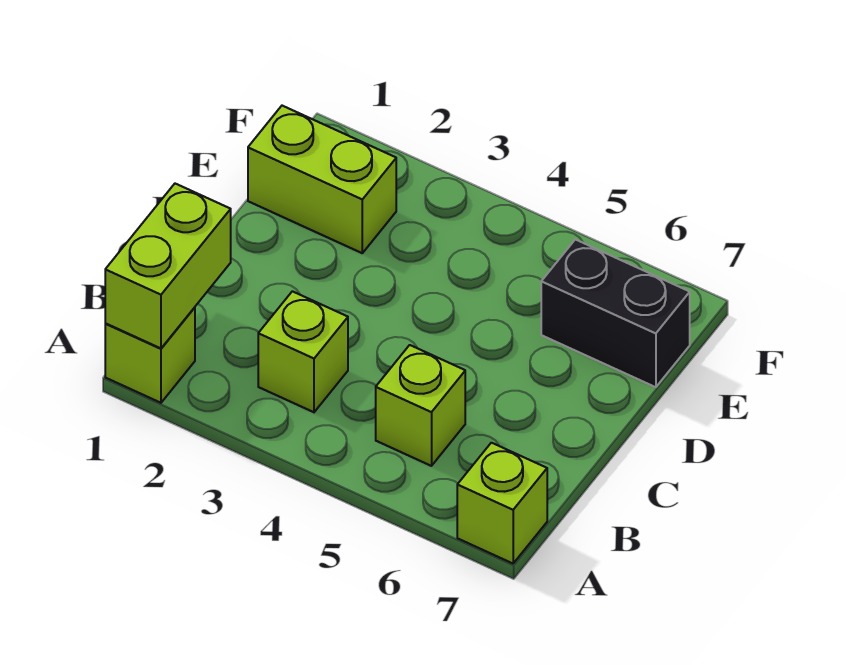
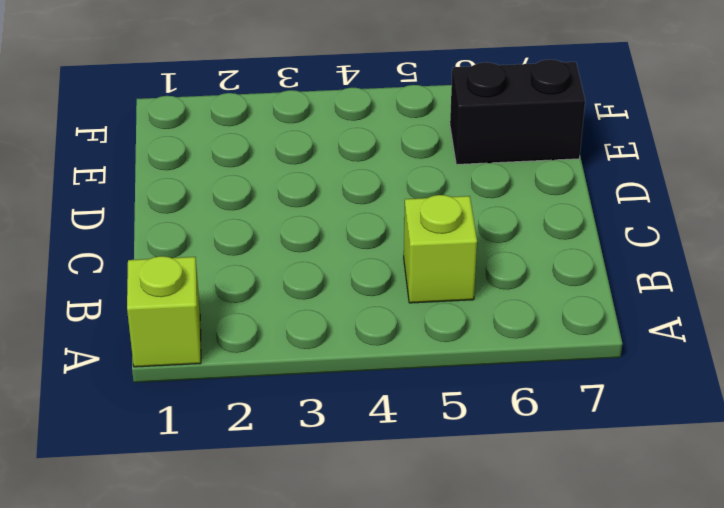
none -> lime brick A7 level 1
none -> lime brick B3 level 1

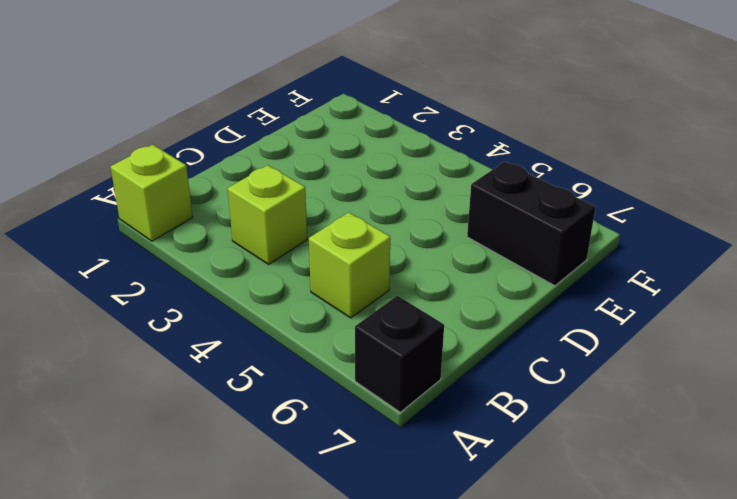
black brick A7 level 1 -> lime brick A7 level 1
none -> lime brick E1:E2 level 1
none -> lime brick A1:B1 level 2

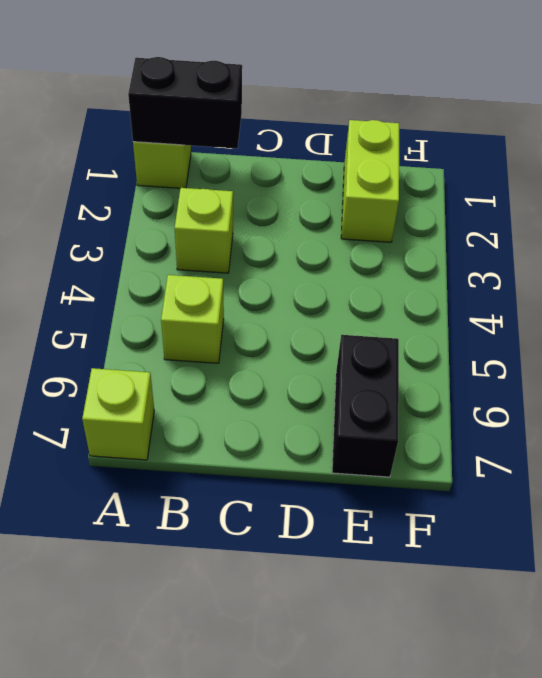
black brick A1:B1 level 2 -> lime brick A1:B1 level 2

